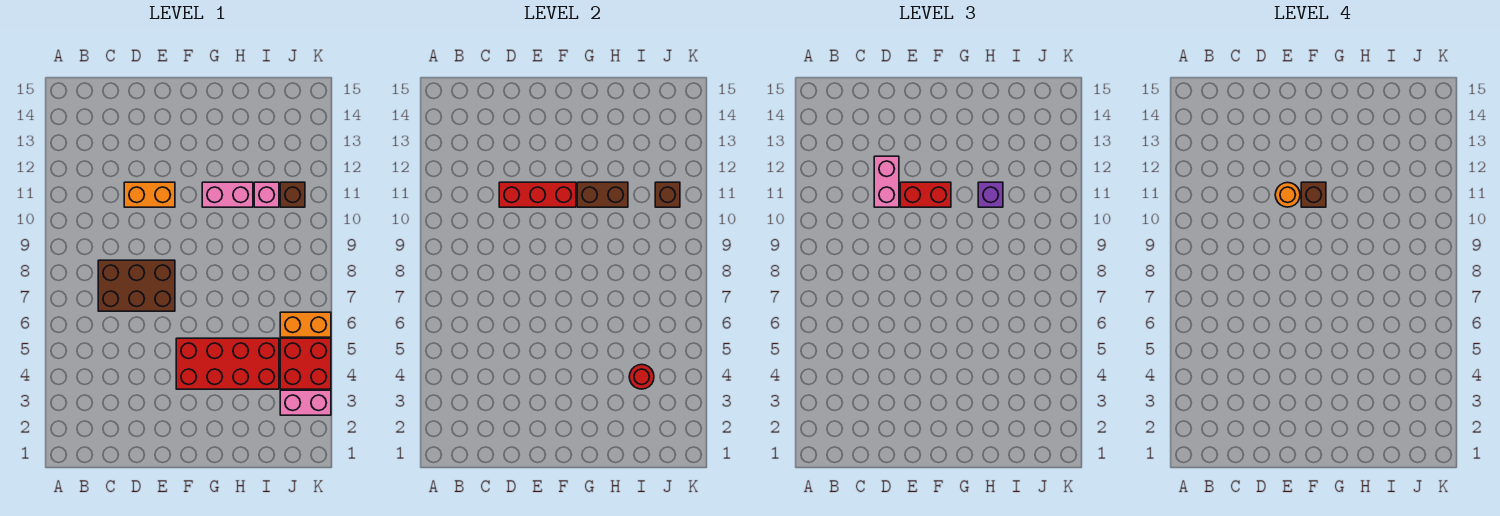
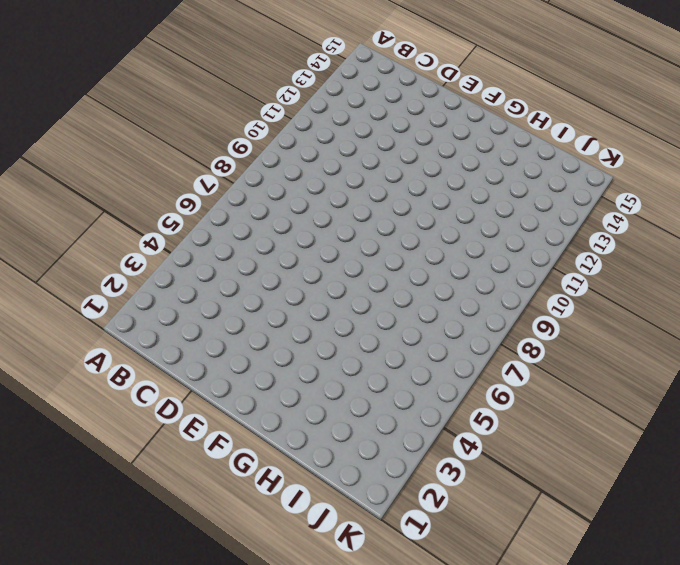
none -> brown brick C7:E8 level 1
none -> orange brick D11:E11 level 1
none -> red brick F4:I5 level 1

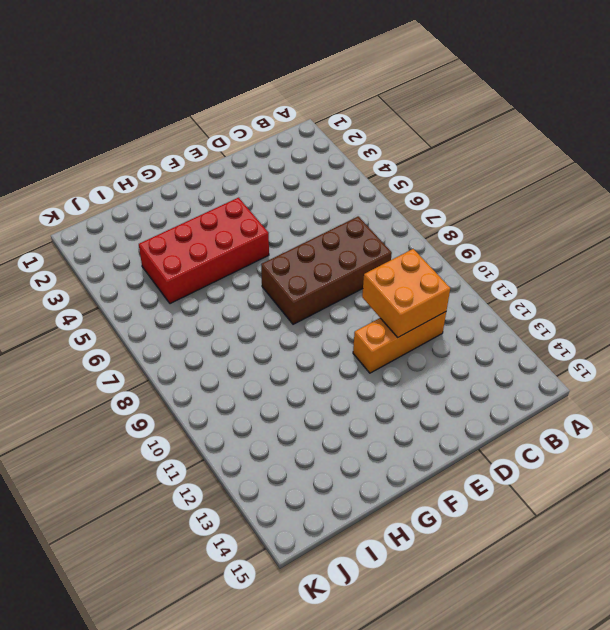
brown brick C7:F8 level 1 -> brown brick C7:E8 level 1
orange brick C10:D11 level 2 -> red brick D11:F11 level 2
orange brick C11:E11 level 1 -> orange brick D11:E11 level 1
none -> pink brick G11:H11 level 1
none -> pink brick I11 level 1
none -> pink brick J3:K3 level 1

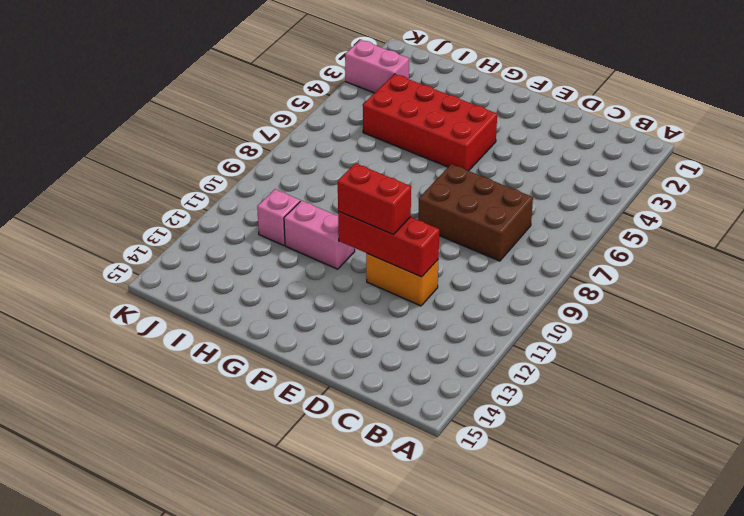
none -> red brick J4:K5 level 1
none -> orange brick J6:K6 level 1
none -> brown brick J11 level 1

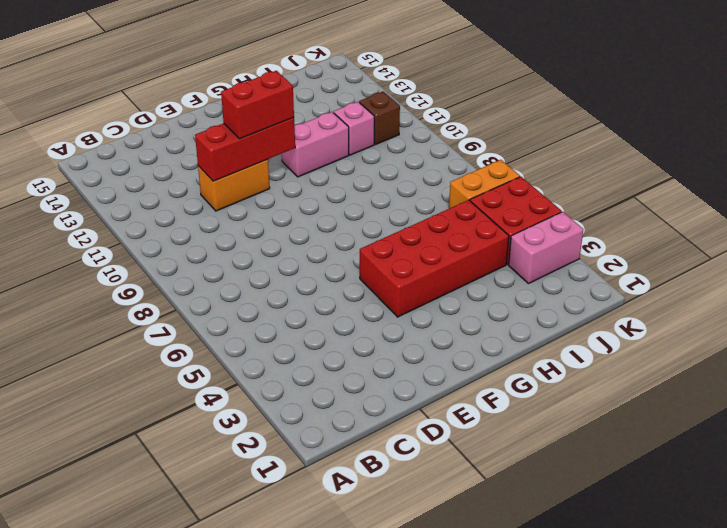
none -> brown brick C7:E8 level 1
none -> brown brick G11:H11 level 2
none -> red round brick I4 level 2

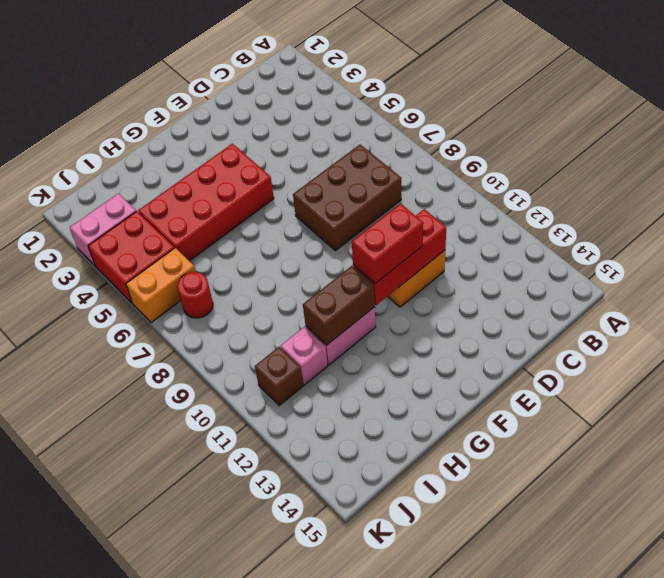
red round brick J7 level 1 -> red round brick I4 level 2
none -> brown brick J11 level 2
none -> pink brick D11:D12 level 3
none -> purple brick H11 level 3

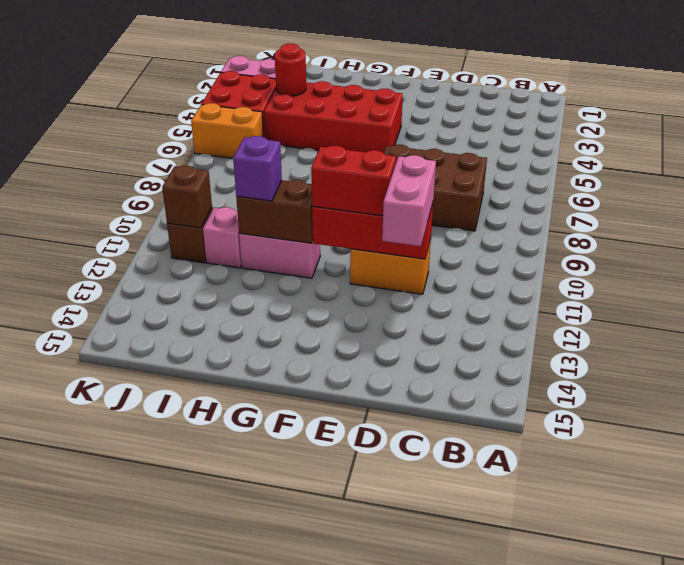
none -> orange round brick E11 level 4
none -> brown brick F11 level 4

